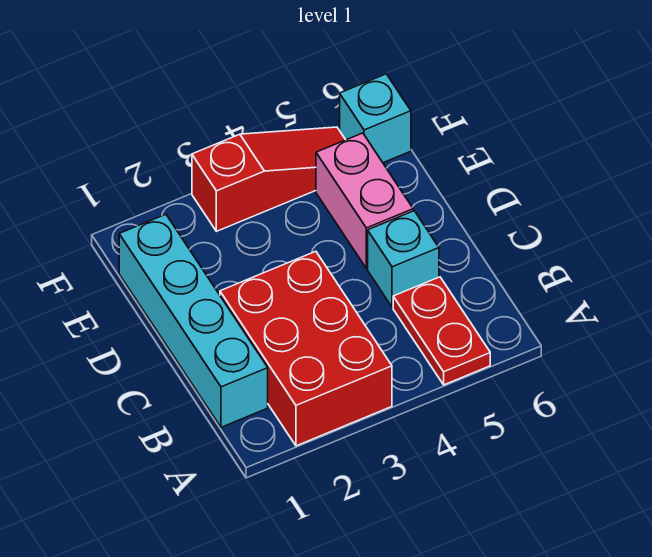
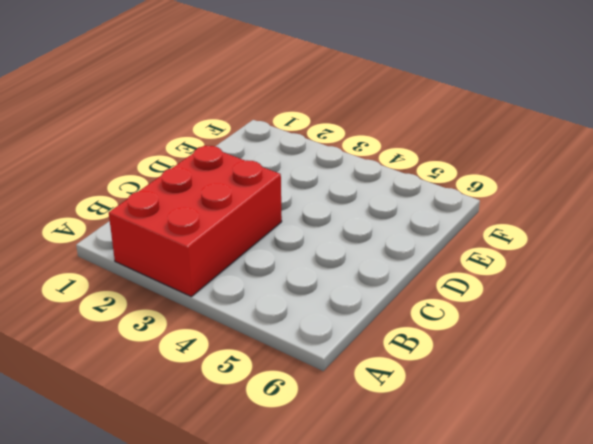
none -> red plate A5:B5 level 1
none -> cyan brick B1:E1 level 1

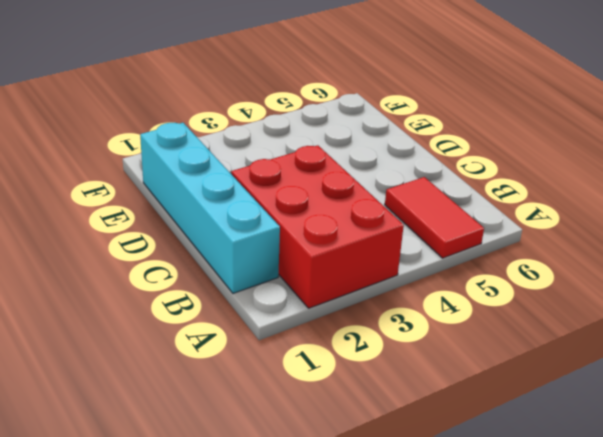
red tile A5:B5 level 1 -> red plate A5:B5 level 1
none -> cyan brick C5 level 1
none -> pink brick D5:E5 level 1

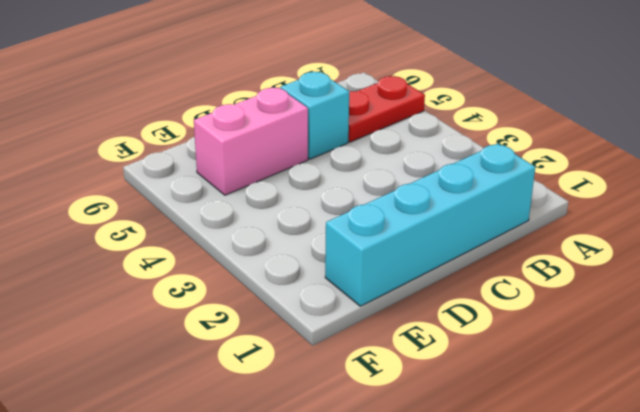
none -> red brick A2:C3 level 1
none -> red slope F3:F5 level 1 top 3

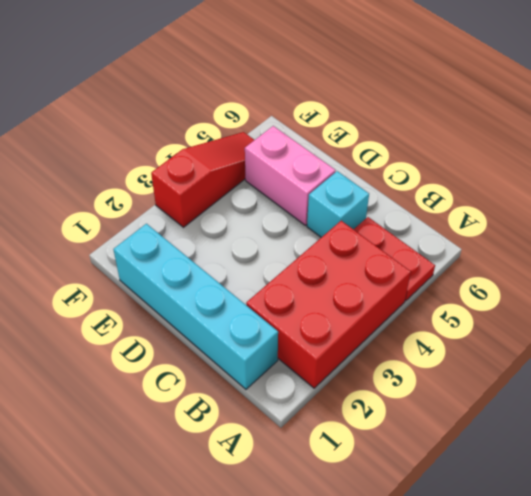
red brick A2:B4 level 1 -> red brick A2:C3 level 1
none -> cyan brick F6 level 1

